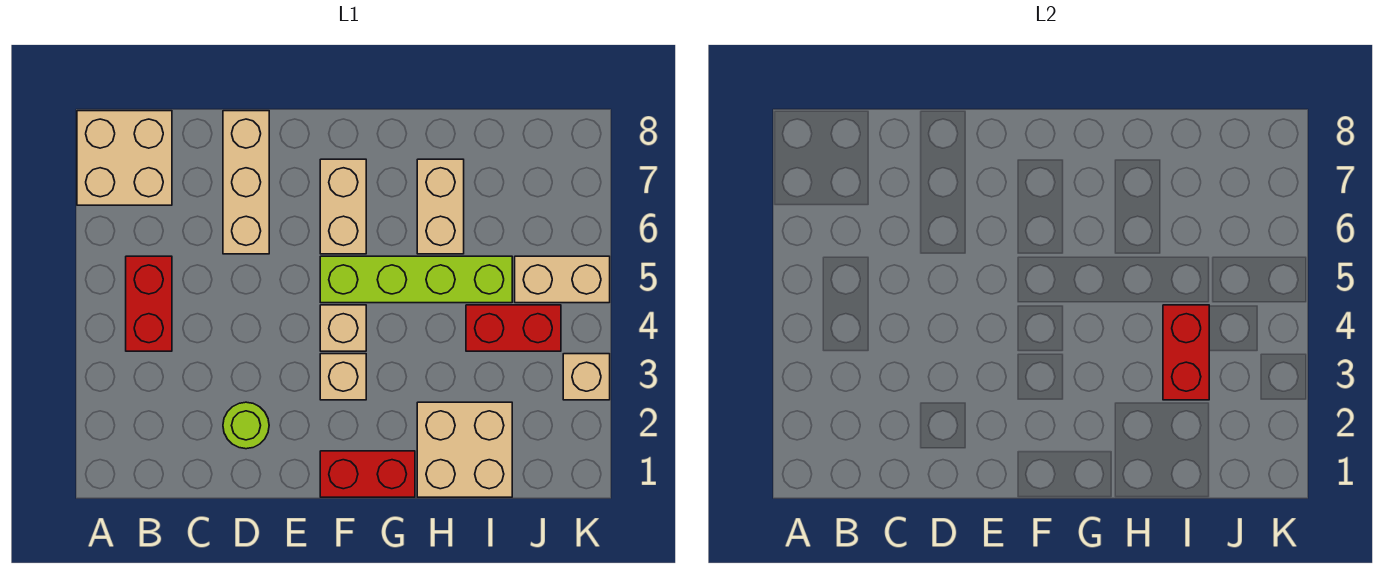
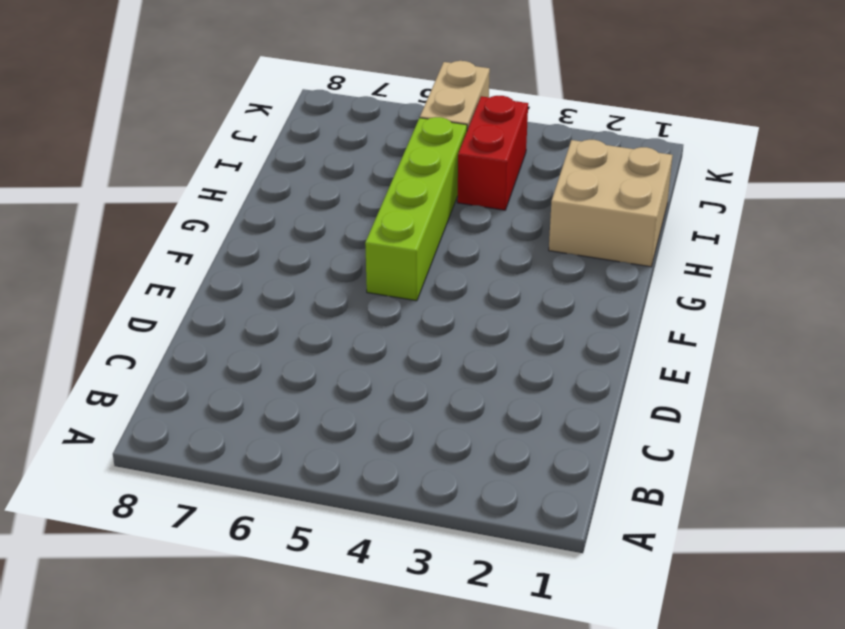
none -> tan brick A7:B8 level 1
none -> red brick B4:B5 level 1
none -> lime round brick D2 level 1

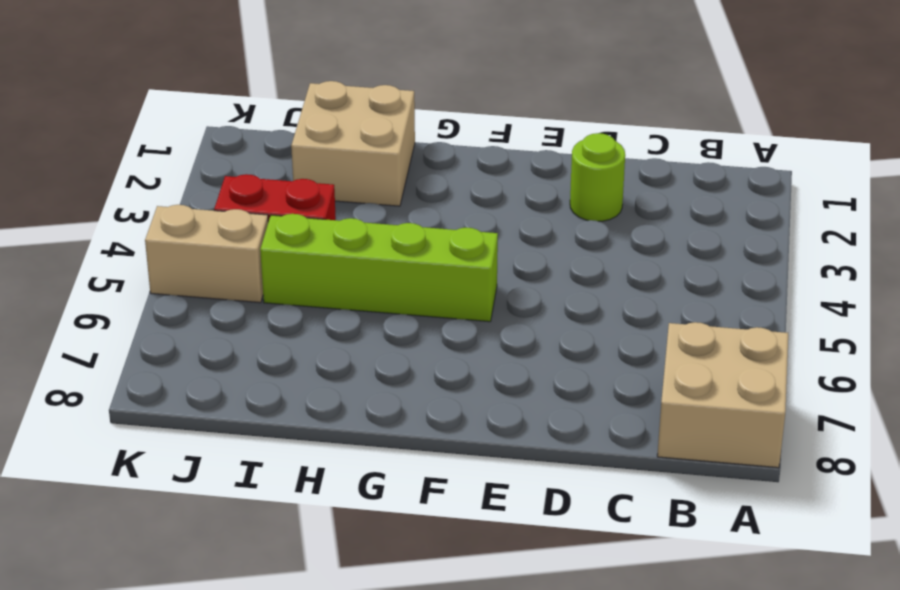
none -> red brick B4:B5 level 1
none -> tan brick D6:D8 level 1
none -> red brick F1:G1 level 1

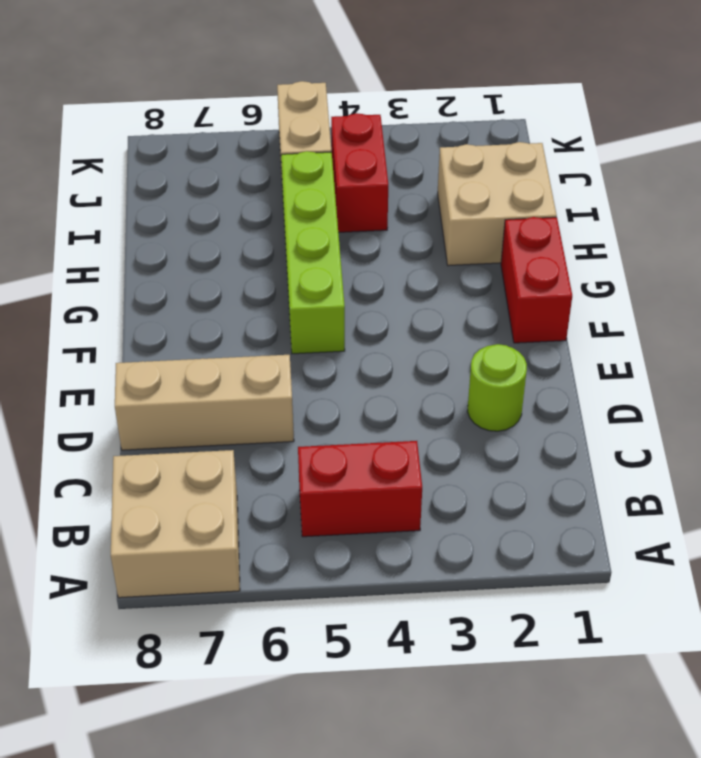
none -> tan brick F3 level 1
none -> tan brick F4 level 1
none -> tan brick F6:F7 level 1

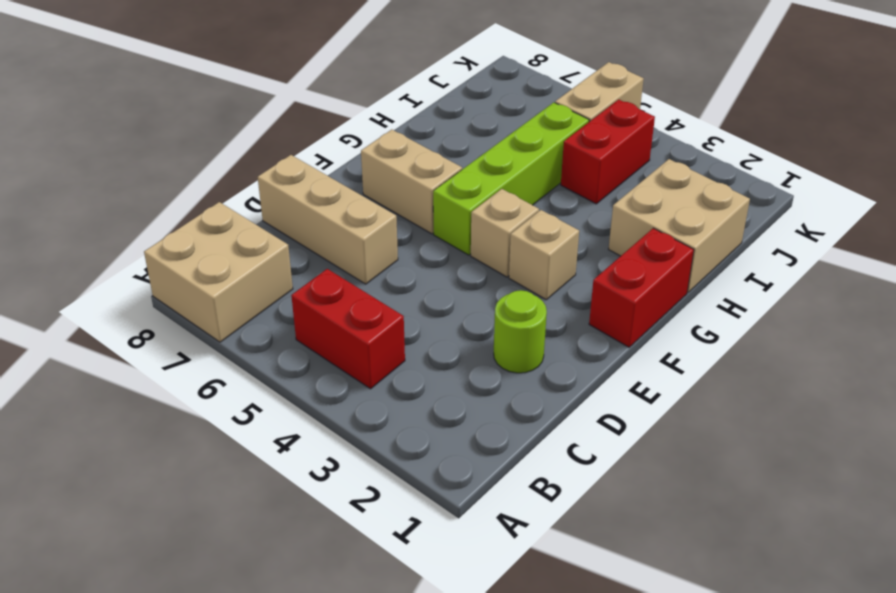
none -> tan brick H6:H7 level 1
none -> tan brick K3 level 1
none -> red brick I3:I4 level 2

